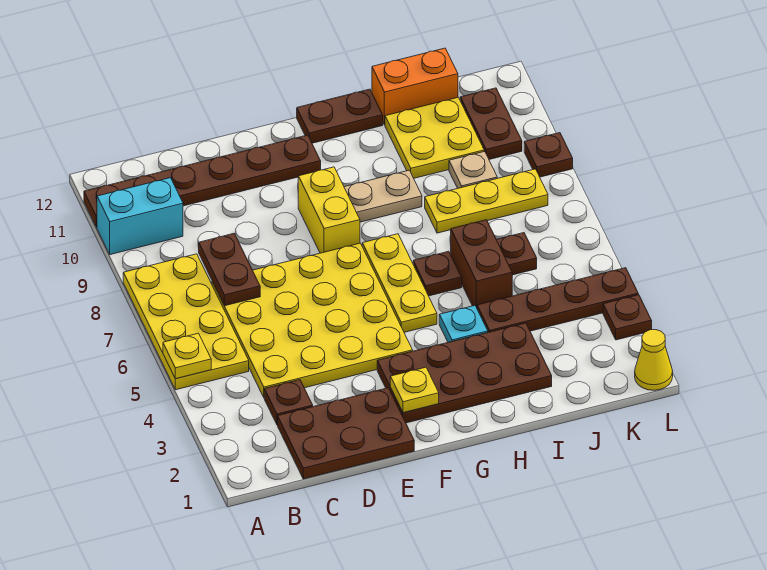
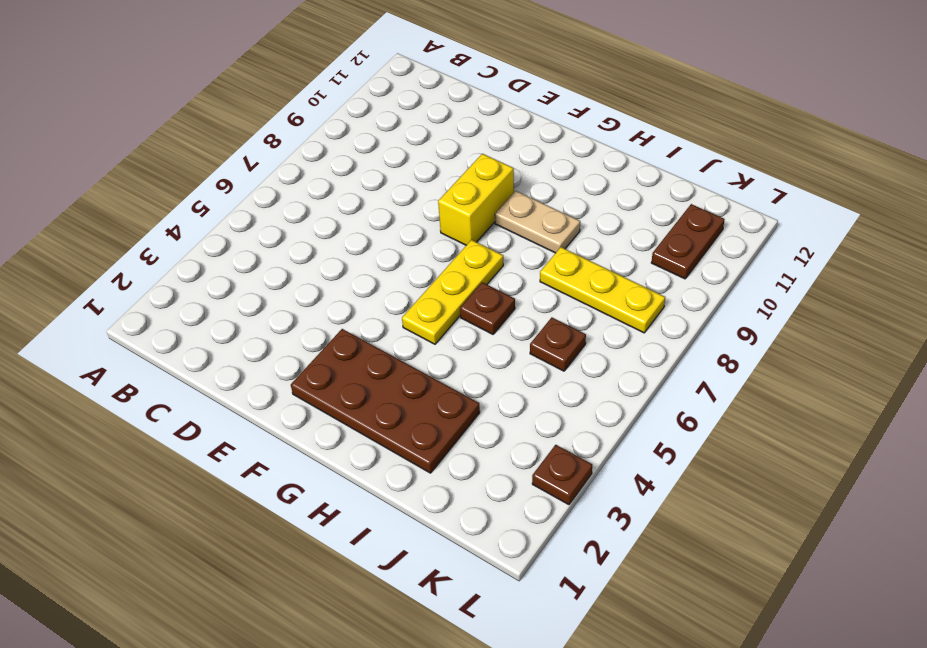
none -> yellow plate A5:B8 level 1
none -> cyan brick A10:B10 level 1
none -> brown plate A11:F11 level 1

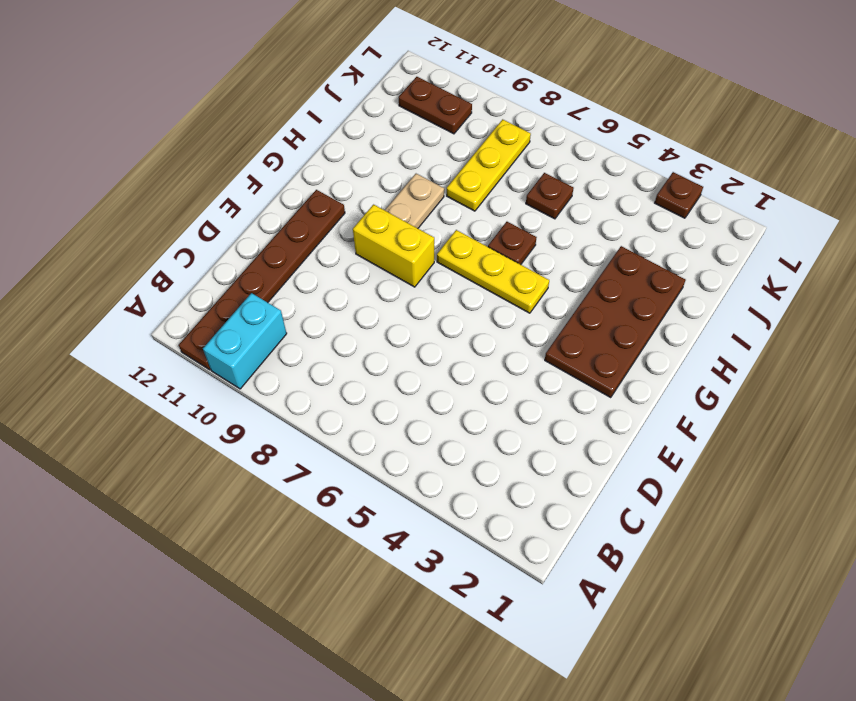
none -> yellow plate A5:B8 level 1
none -> brown plate C1:E2 level 1
none -> brown plate C3 level 1

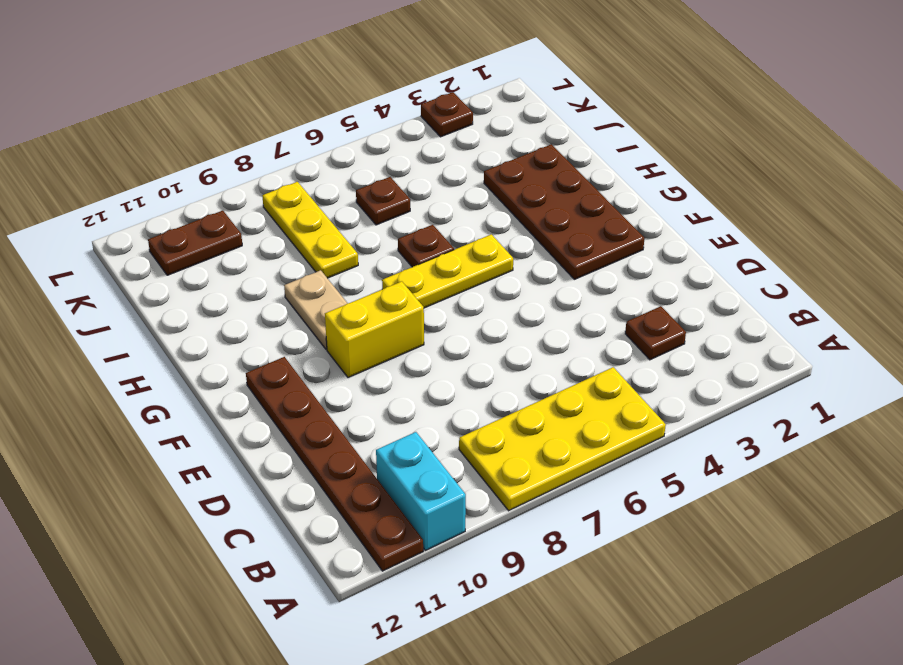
none -> brown plate C1:E2 level 1
none -> yellow plate C4:F7 level 1
none -> brown plate G12:H12 level 1

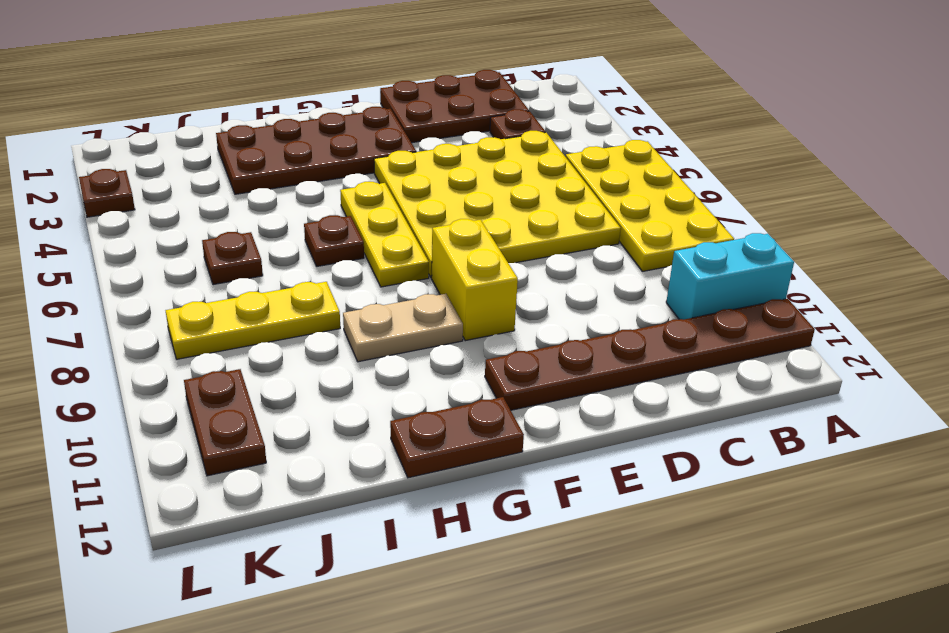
none -> cyan plate H4 level 1
none -> brown plate I4:L4 level 1
none -> brown brick I5:I6 level 1

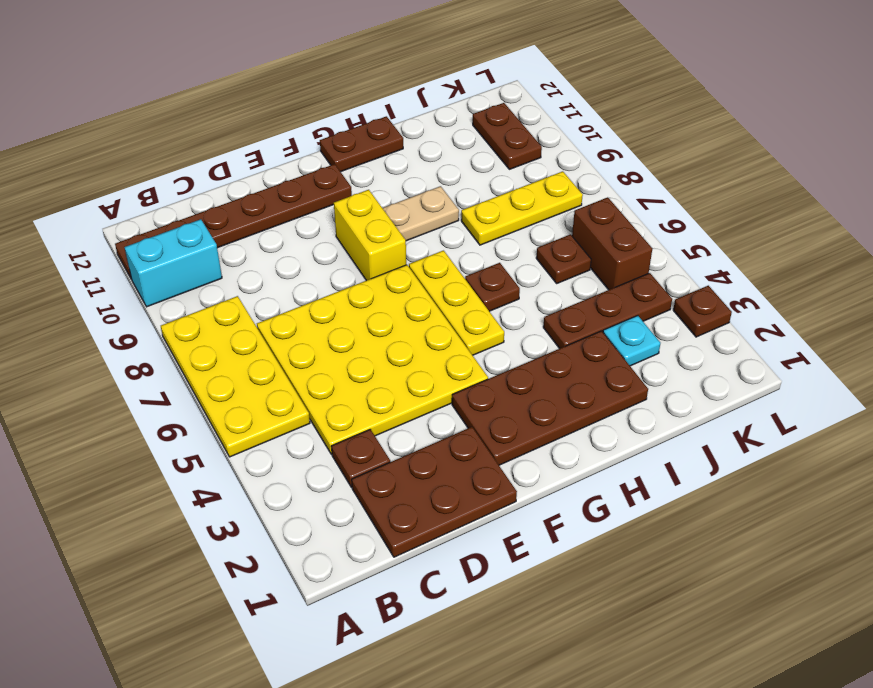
brown plate I4:K4 level 1 -> brown plate I4:L4 level 1
cyan plate J3 level 1 -> cyan plate H4 level 1
brown brick K5:K6 level 1 -> brown brick I5:I6 level 1
none -> yellow plate I10:J11 level 1
none -> orange brick I12:J12 level 1
none -> tan plate J9 level 1

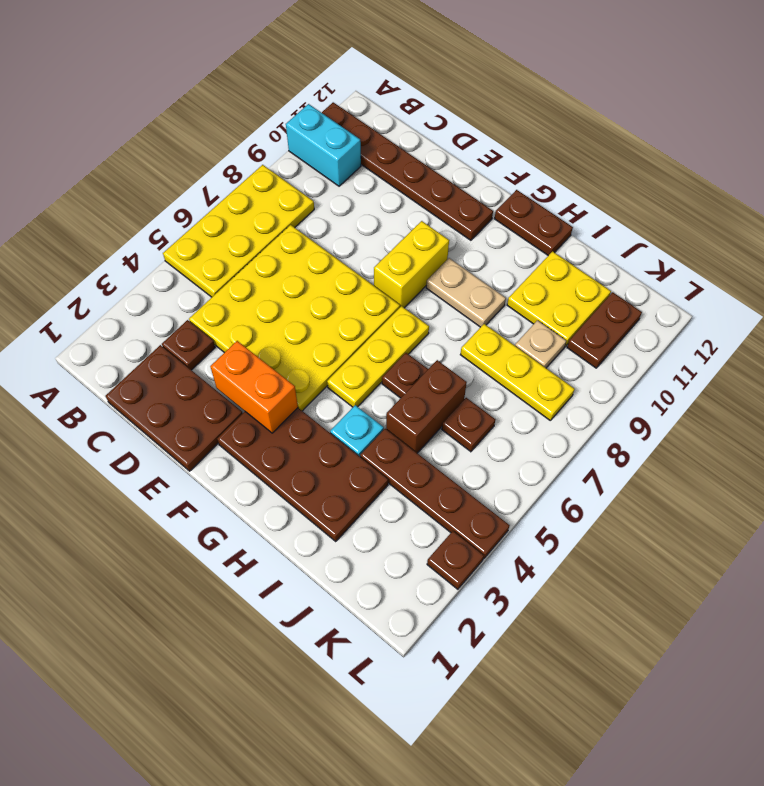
orange brick E3:F3 level 2 -> orange brick I12:J12 level 1
none -> yellow cone L1 level 1
none -> brown plate L9 level 1
none -> yellow plate A5 level 2

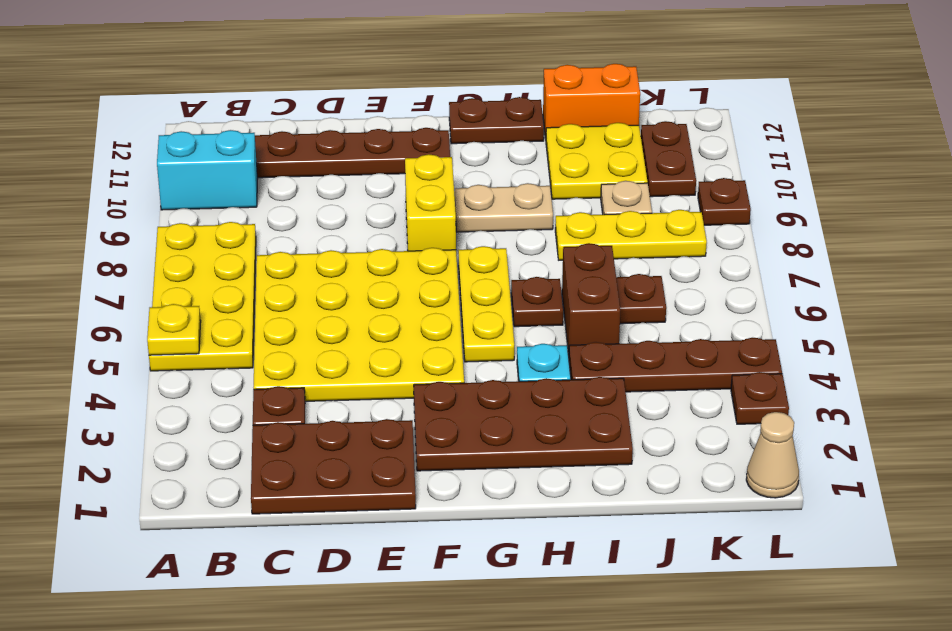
tan cone L1 level 1 -> yellow cone L1 level 1
none -> brown plate C7:C8 level 2
none -> yellow plate F2 level 2

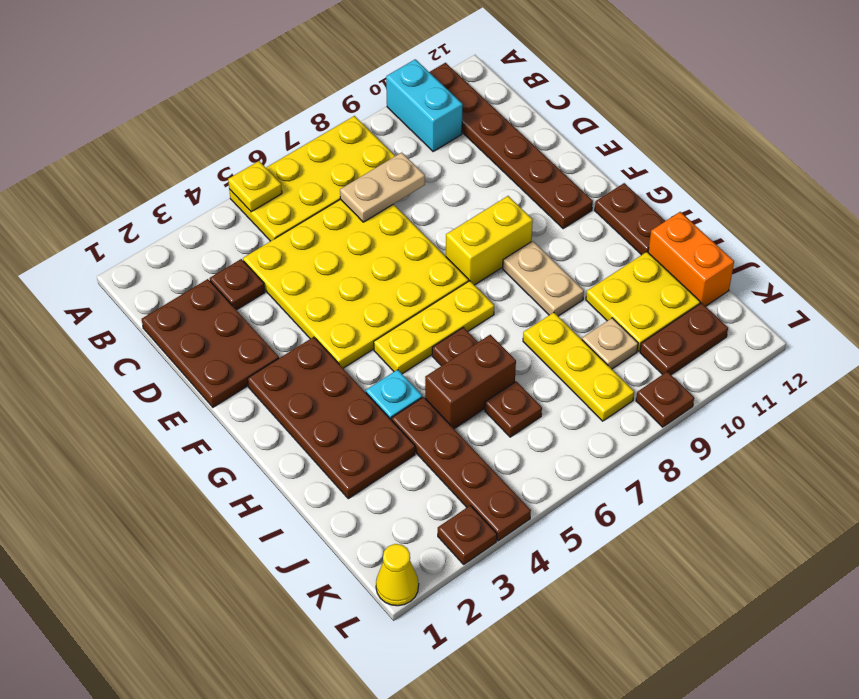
tan plate C7:C8 level 2 -> brown plate C7:C8 level 2
none -> yellow plate F2 level 2

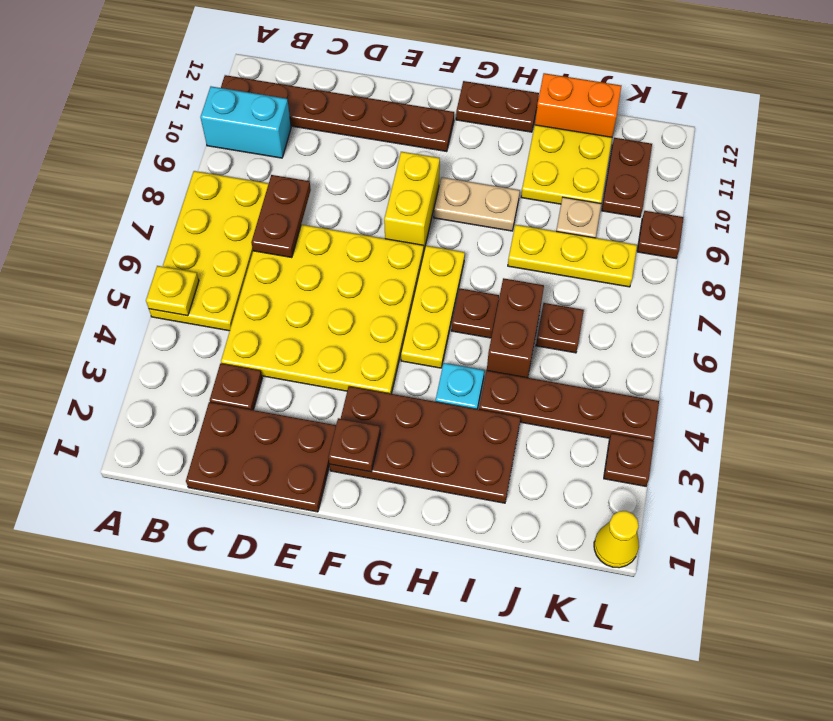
brown plate F2 level 2 -> yellow plate F2 level 2

